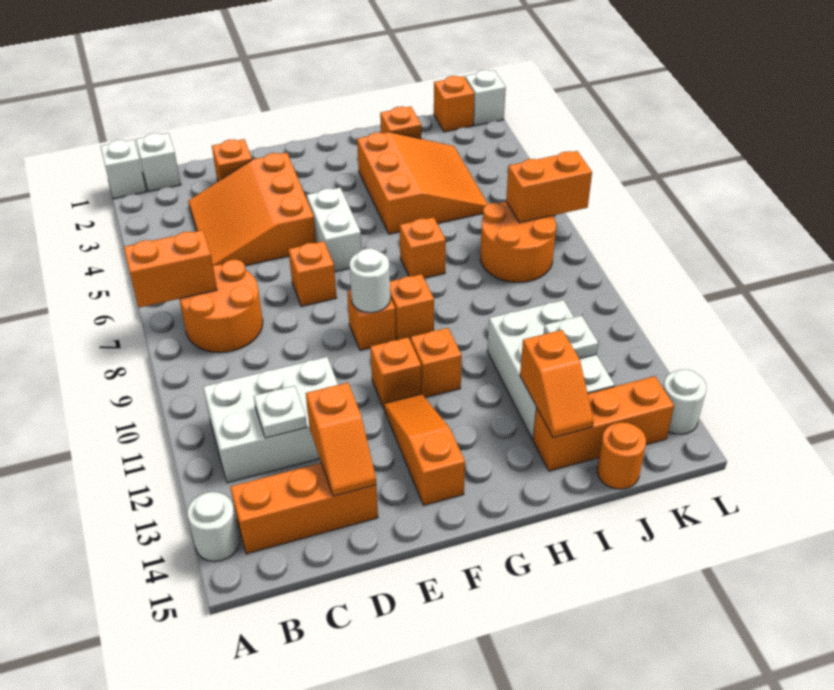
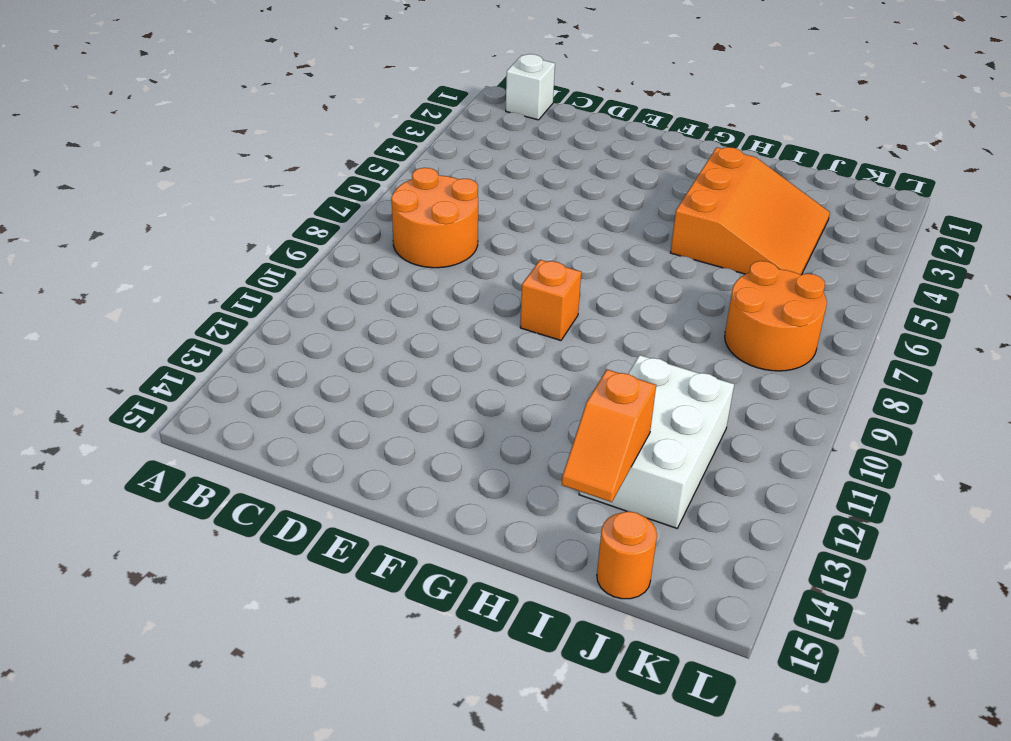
none -> white brick A1 level 1
none -> white round brick A14 level 1
none -> white brick B11:D12 level 1
none -> orange brick B14:D14 level 1

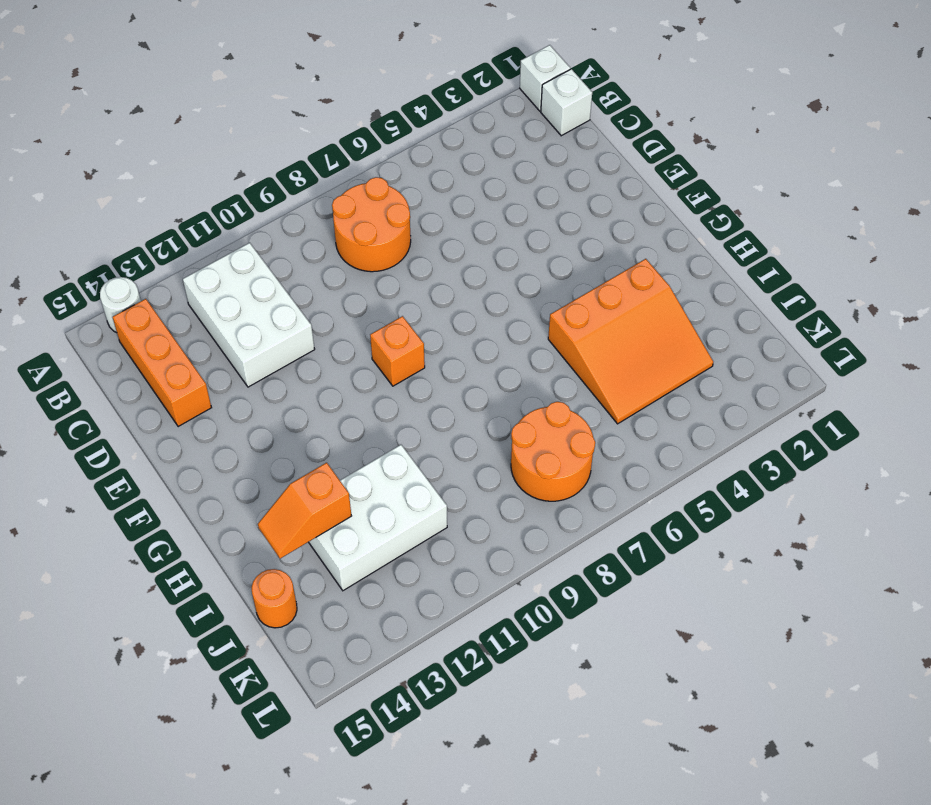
none -> orange slope C3:E5 level 1 top E
none -> orange brick D2 level 1
none -> orange brick E7 level 1
none -> white brick F5:F6 level 1

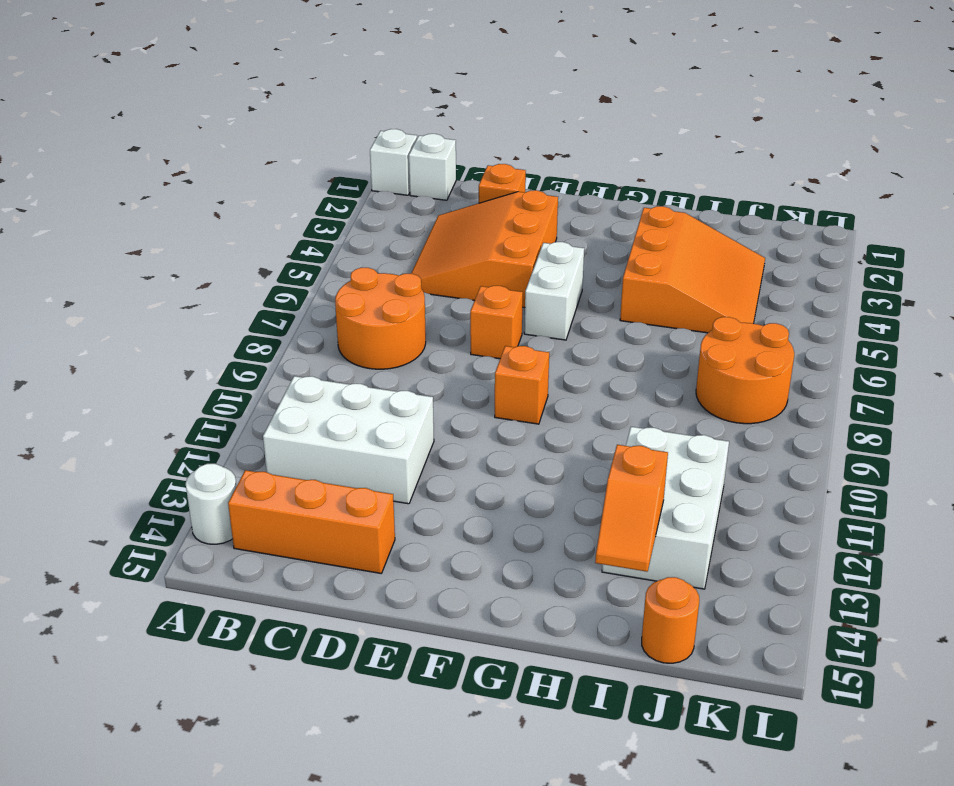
none -> orange brick F11 level 1
none -> orange slope F12:F14 level 1 top 14
none -> orange brick G9 level 1
none -> orange brick G11 level 1

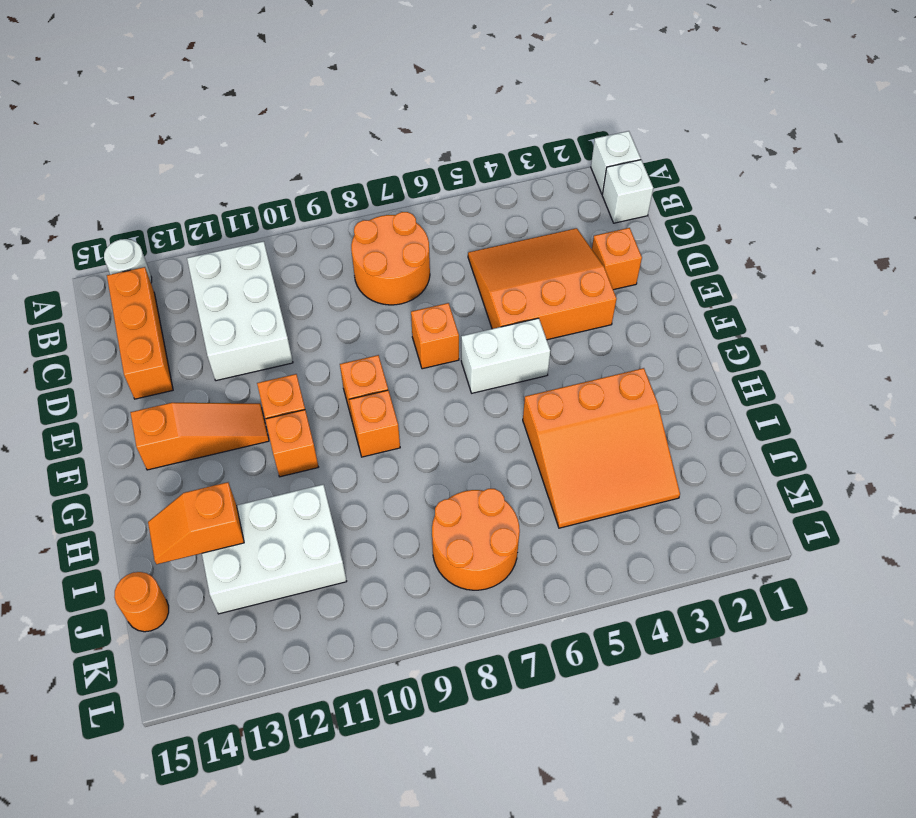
none -> orange brick H7 level 1
none -> orange brick I2 level 1
none -> orange brick I14:K14 level 1
none -> orange brick K1 level 1

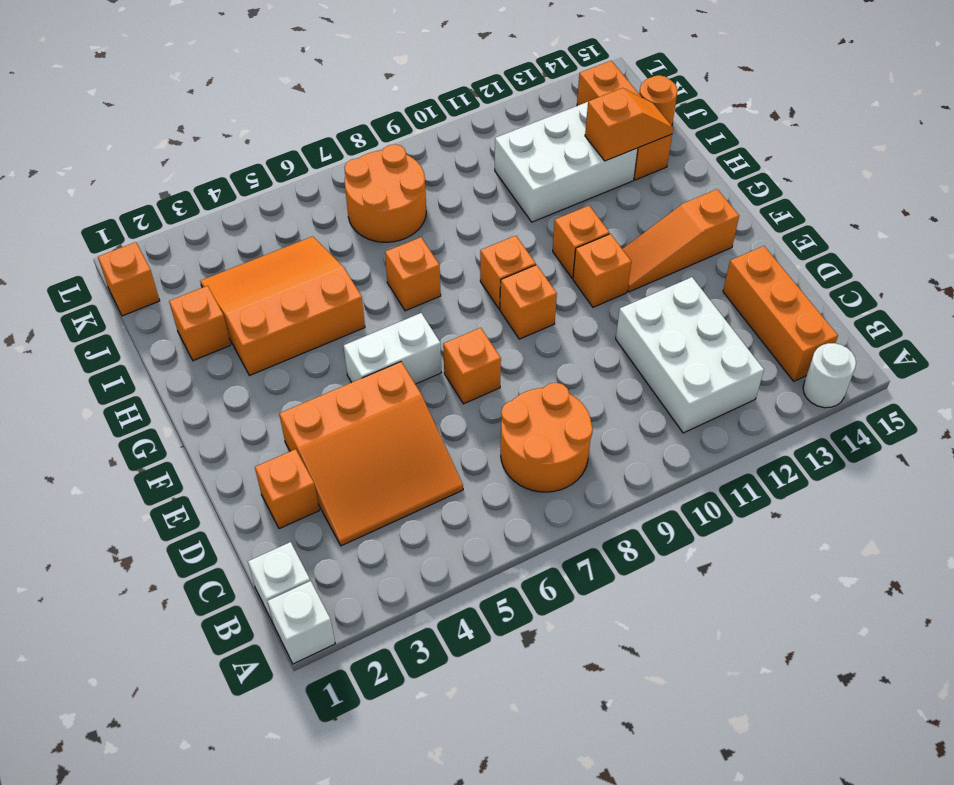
none -> white brick L1 level 1
none -> white round brick L14 level 1
none -> orange brick A7:B7 level 2
none -> white plate C12 level 2

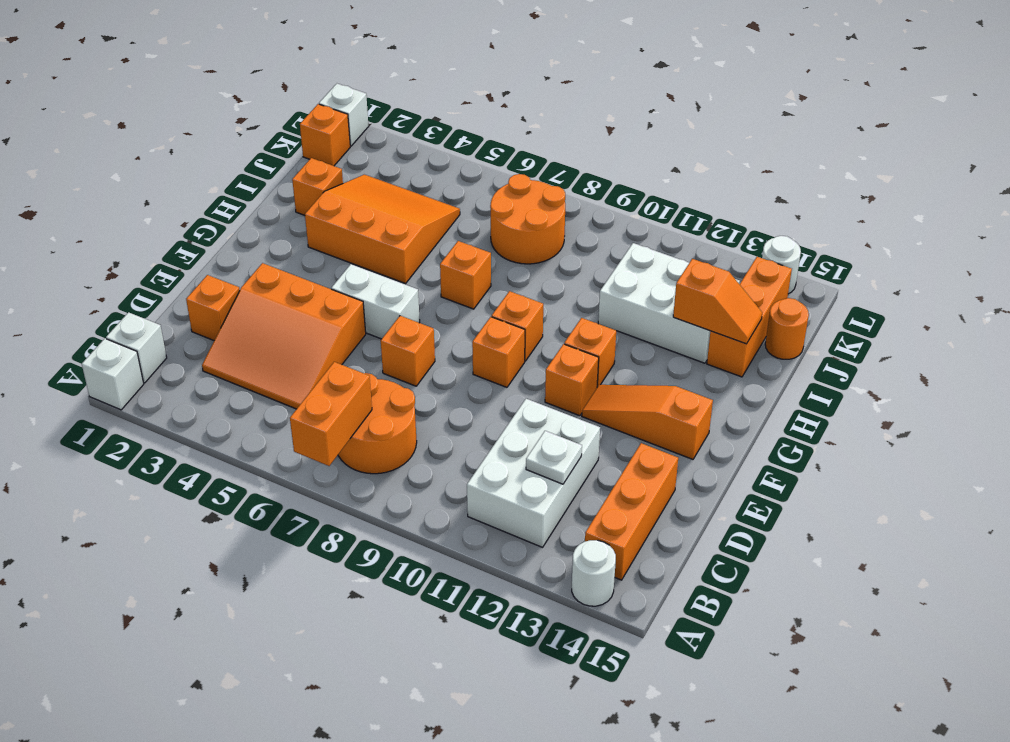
none -> orange slope D13:D14 level 2 top 13
none -> white round brick F9 level 2
none -> white plate J12 level 2
none -> orange brick K7:L7 level 2

